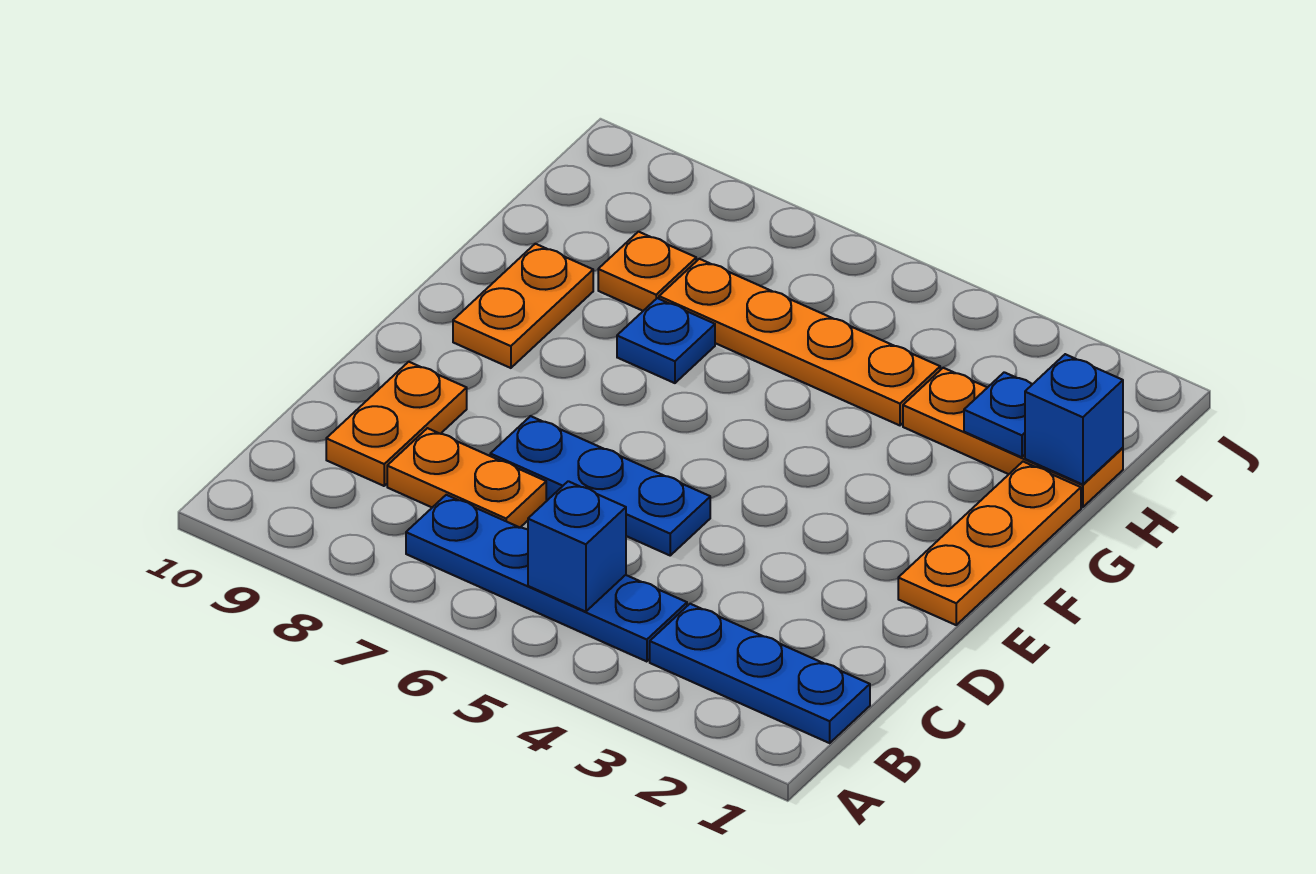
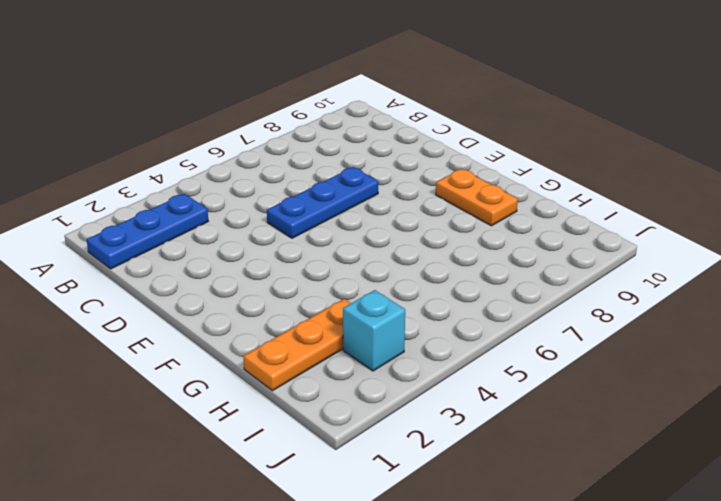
cyan brick I3 level 1 -> none
none -> blue plate B4:B7 level 1
none -> orange plate C7:C8 level 1
none -> orange plate C9:D9 level 1

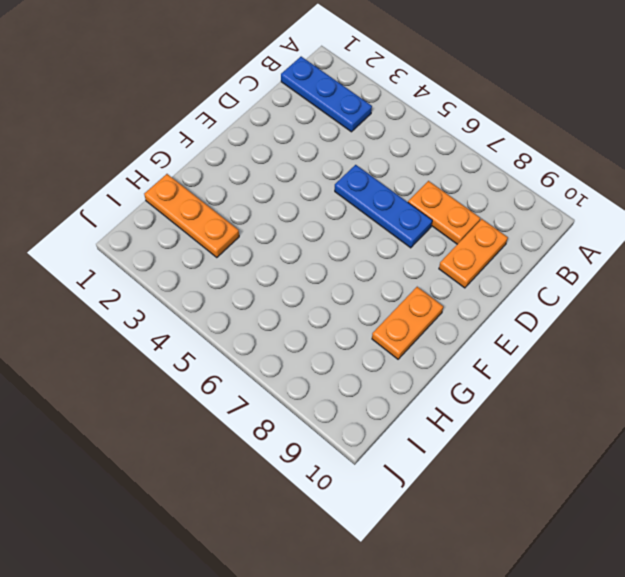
none -> blue plate B4:B7 level 1
none -> orange plate E1:G1 level 1
none -> blue plate G7 level 1

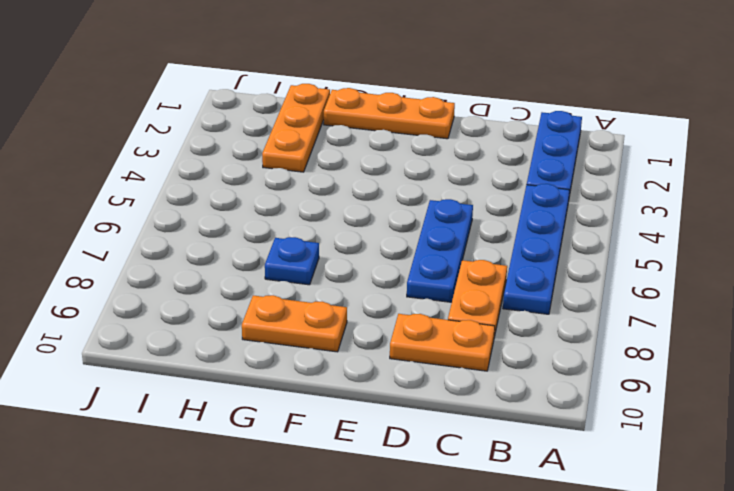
none -> orange plate H4:H7 level 1
none -> orange plate H8 level 1
none -> blue brick B5 level 2

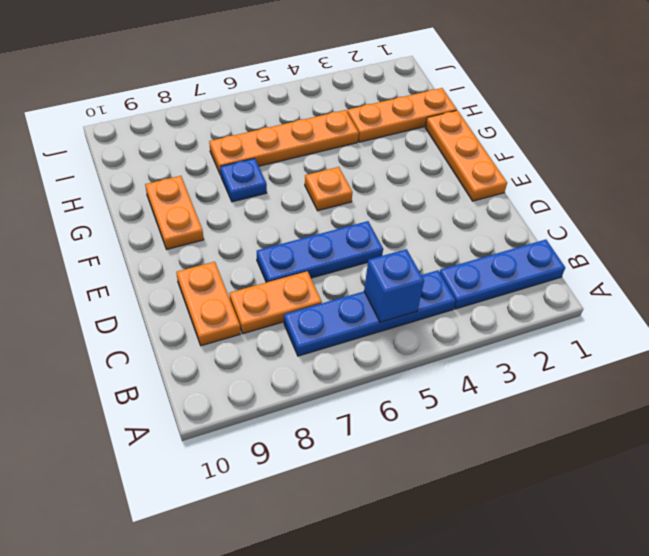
orange plate F5 level 1 -> orange plate H8 level 1
none -> blue brick H1 level 2
none -> blue plate H2 level 2

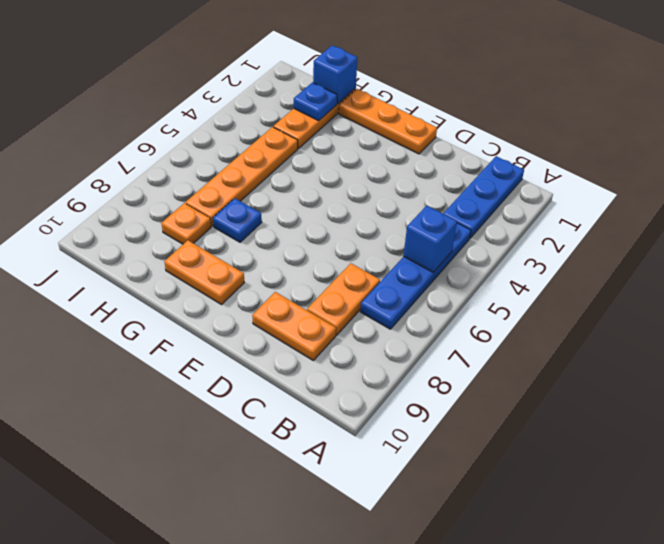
none -> blue plate D5:D7 level 1

